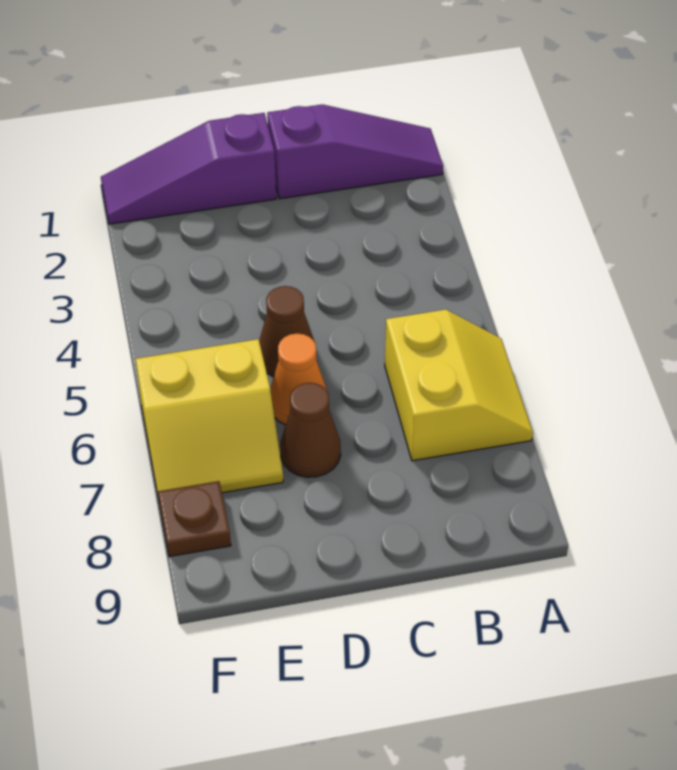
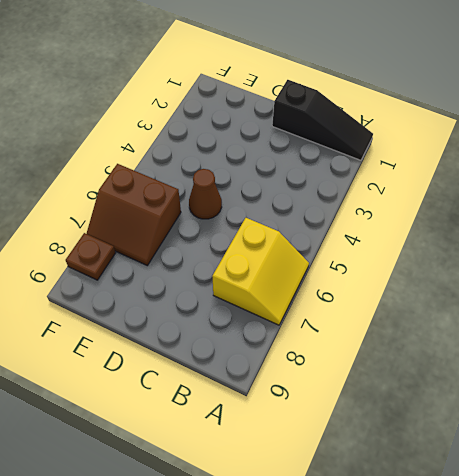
black slope A1:C1 level 1 top C -> purple slope A1:C1 level 1 top C
brown slope E6:F7 level 1 top 6 -> yellow slope E6:F7 level 1 top 6
none -> purple slope D1:F1 level 1 top D
none -> orange cone D6 level 1

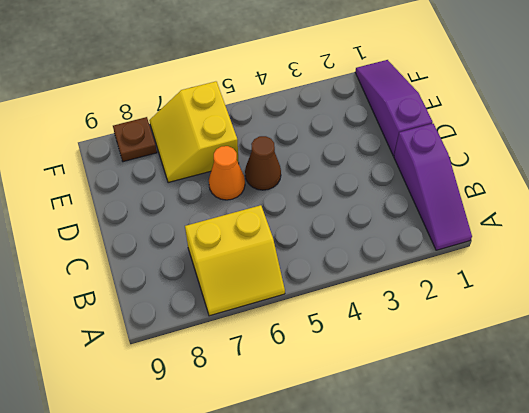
none -> brown cone D7 level 1

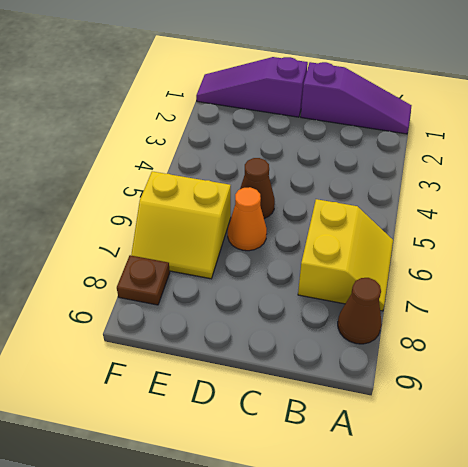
brown cone A8 level 1 -> brown cone D7 level 1

